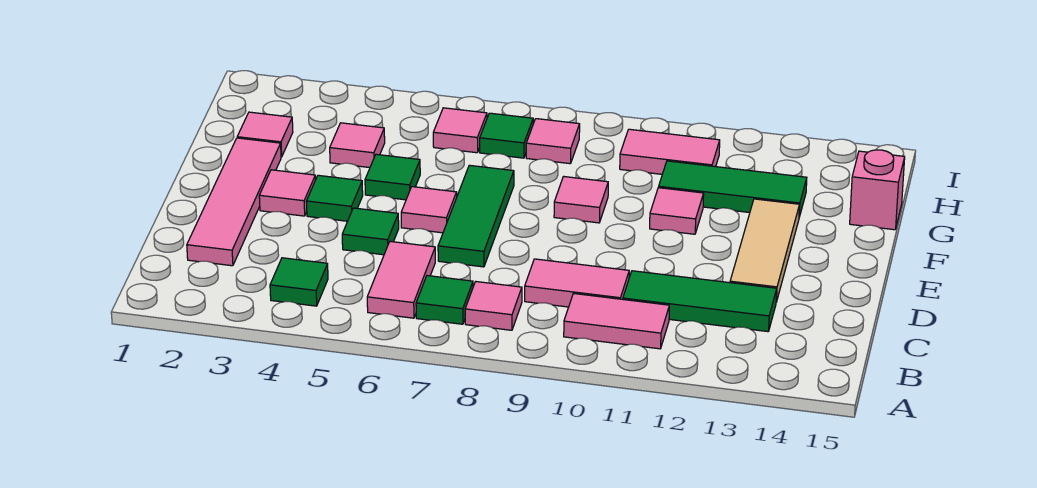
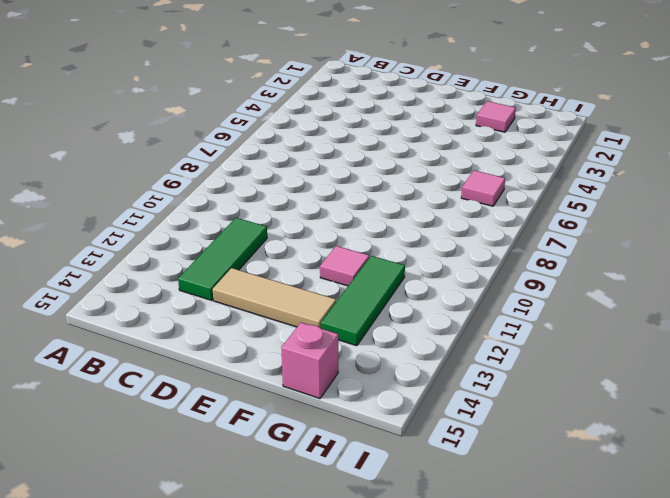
none -> green tile B4 level 1
none -> pink tile B6:C6 level 1
none -> green tile B7 level 1

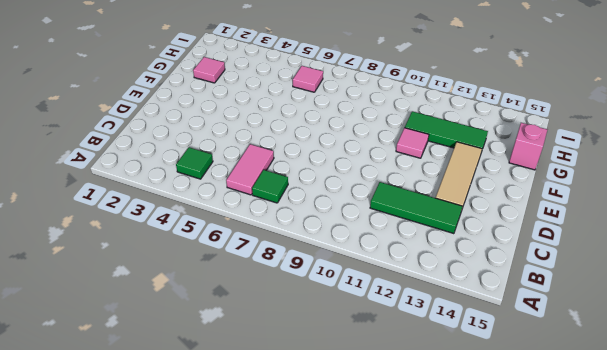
none -> pink tile B8 level 1
none -> pink tile B10:B11 level 1
none -> pink tile C2:F2 level 1

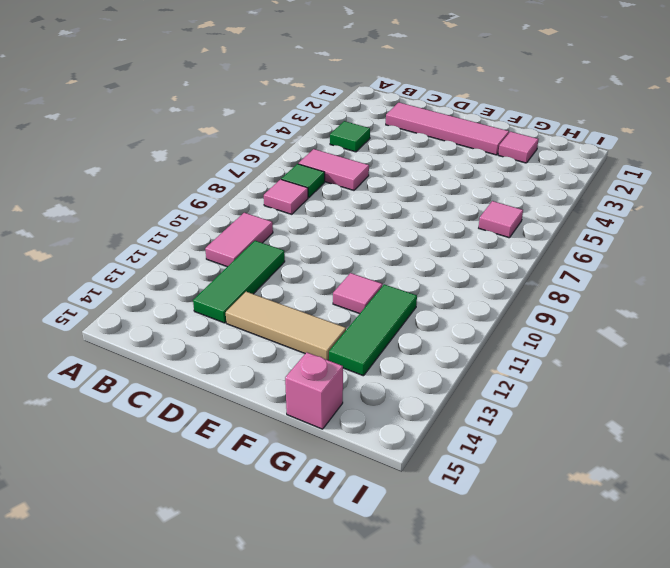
none -> pink tile C9:C10 level 1
none -> green tile D5 level 1
none -> green tile D7:F7 level 1

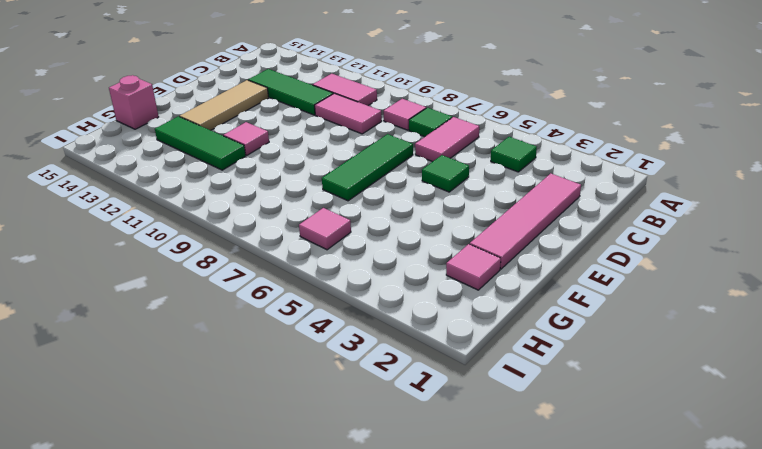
none -> pink tile E3 level 1
none -> green tile E4 level 1
none -> pink tile E6 level 1

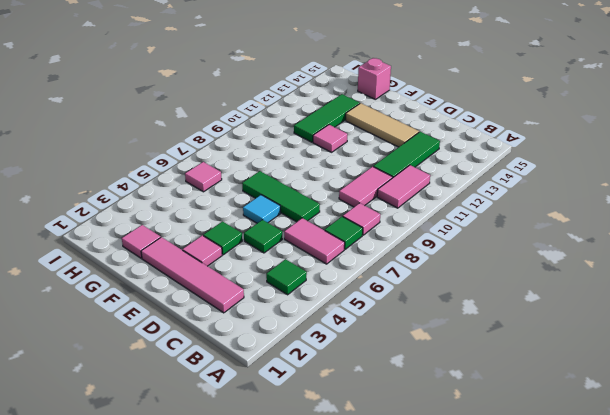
cyan tile E6 level 1 -> pink tile E6 level 1
none -> green tile F5 level 1
none -> pink tile F9 level 1
none -> pink tile G4 level 1

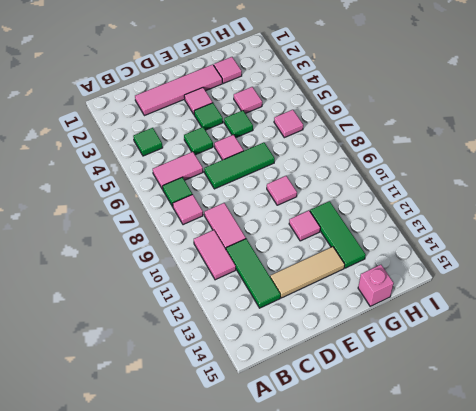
none -> green tile H7 level 1
none -> pink tile H8 level 1
none -> pink tile H10:H11 level 1

